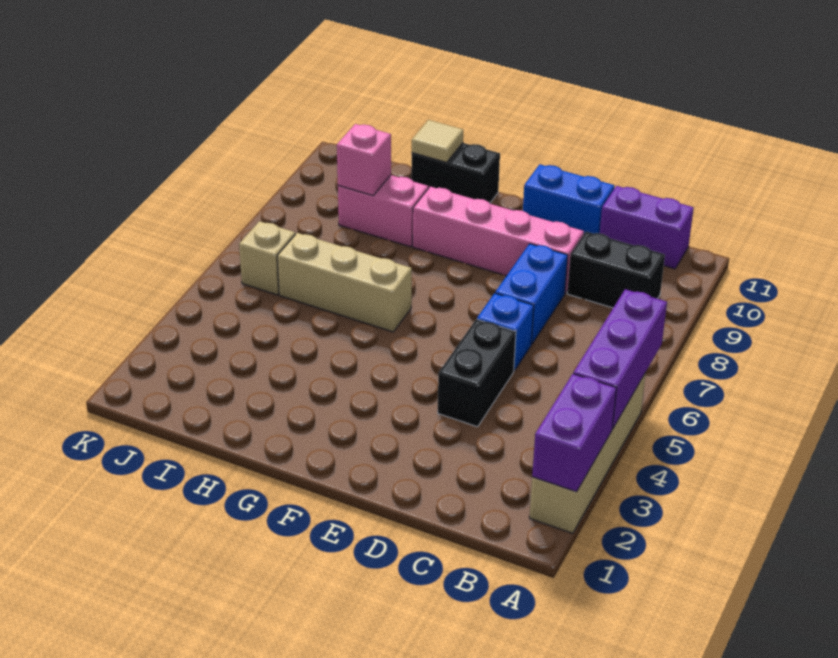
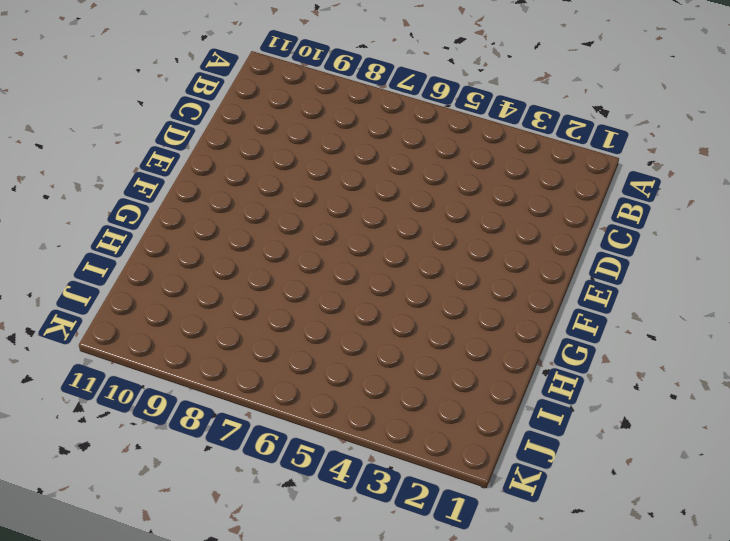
none -> tan brick A2:A5 level 1
none -> black brick B9:C9 level 1
none -> purple brick B11:C11 level 1

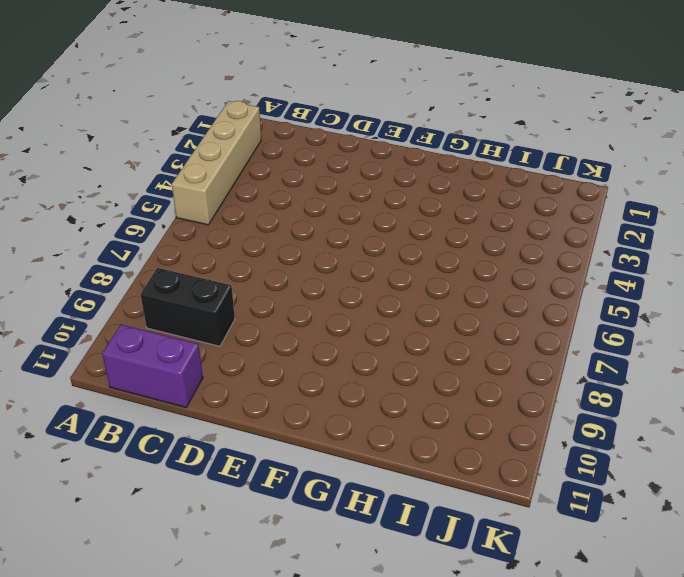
none -> black brick D4:D5 level 1
none -> blue brick D6 level 1
none -> blue brick D7:D8 level 1

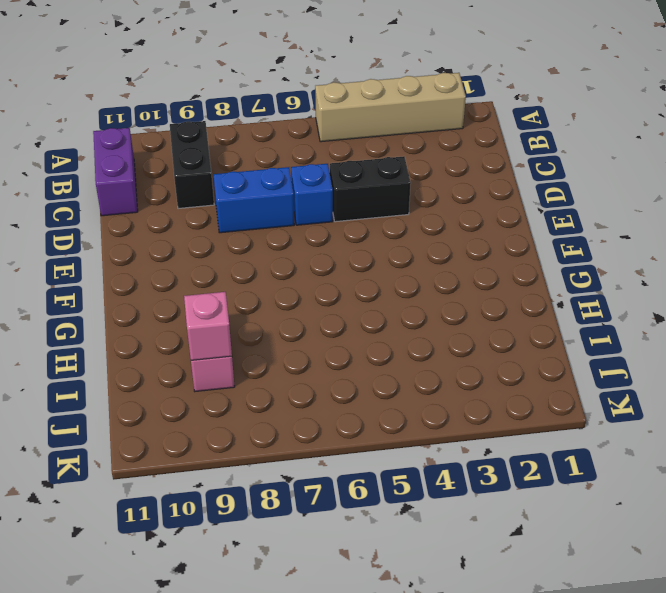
none -> pink brick D9:G9 level 1
none -> blue brick D11:E11 level 1
none -> tan brick G6:I6 level 1

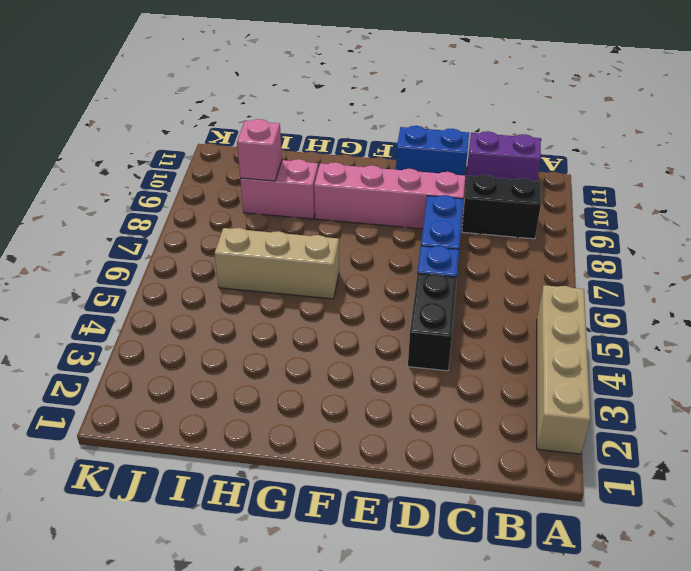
none -> black brick G11:H11 level 1
none -> tan brick J6 level 1
none -> purple brick A2:A3 level 2

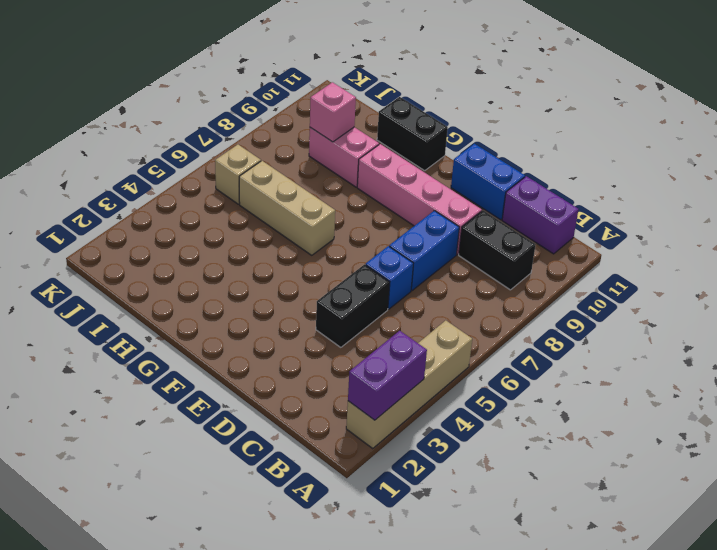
none -> purple brick A4:A6 level 2
none -> tan tile H11 level 2

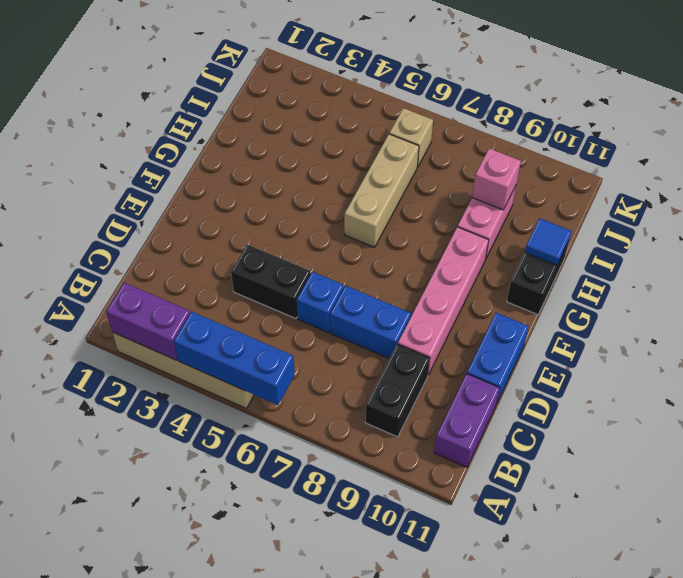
blue brick A4:A6 level 2 -> purple brick A4:A6 level 2
blue tile H11 level 2 -> tan tile H11 level 2

